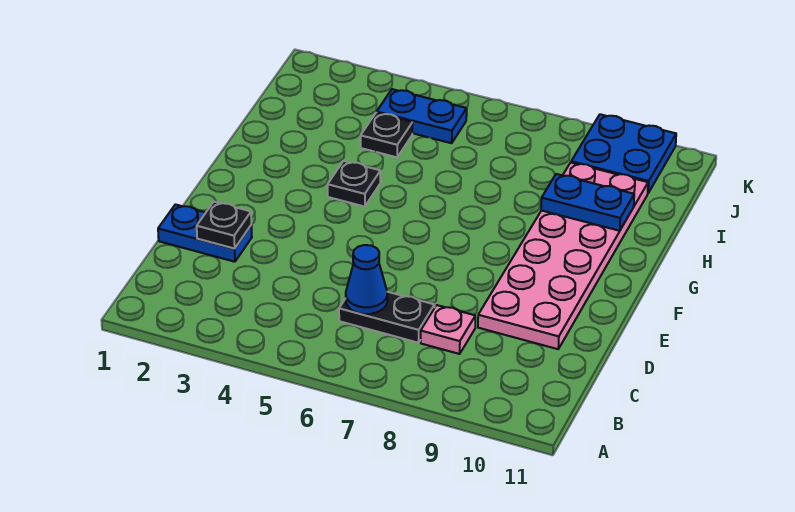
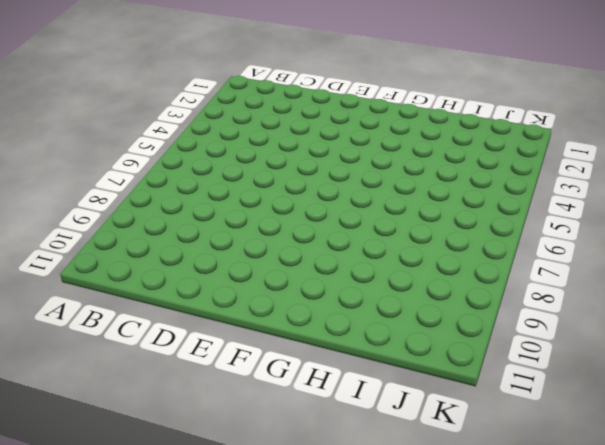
none -> black plate C6:C7 level 1
none -> pink plate C8 level 1

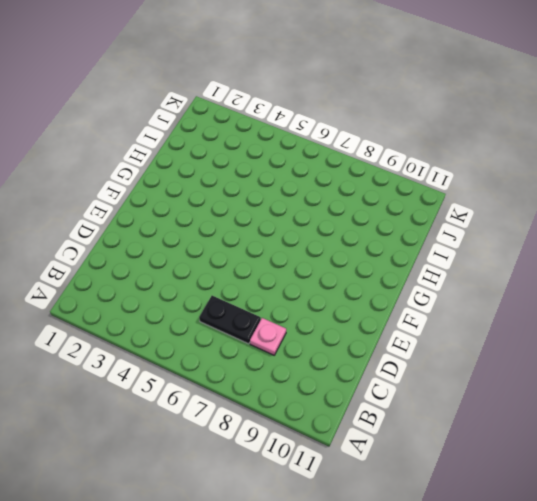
none -> blue plate D1:D2 level 1
none -> pink plate D9:I10 level 1

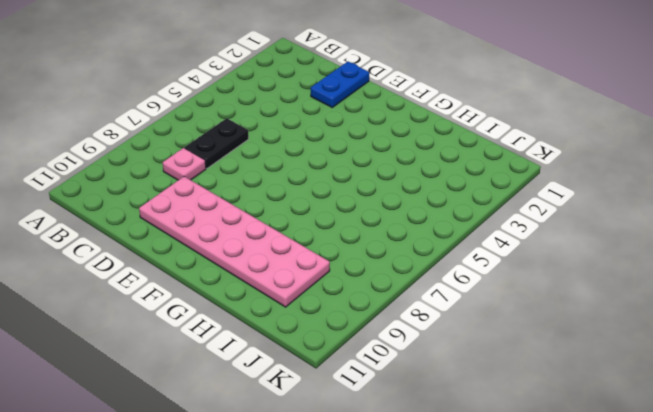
none -> black plate G4 level 1
none -> black plate I4 level 1

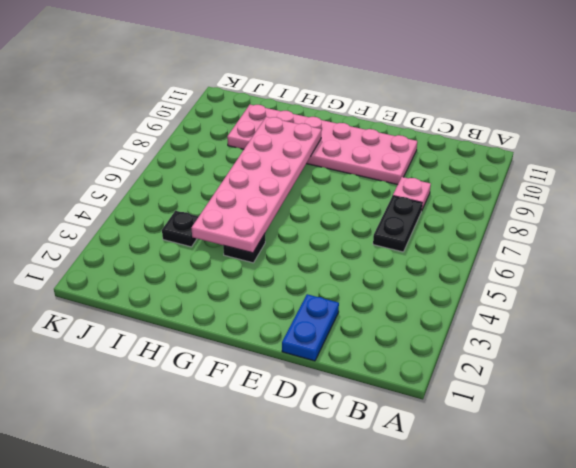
pink plate G4:H9 level 2 -> blue plate H9:H10 level 2
none -> blue plate J4:J5 level 1
none -> blue plate J9:K10 level 1

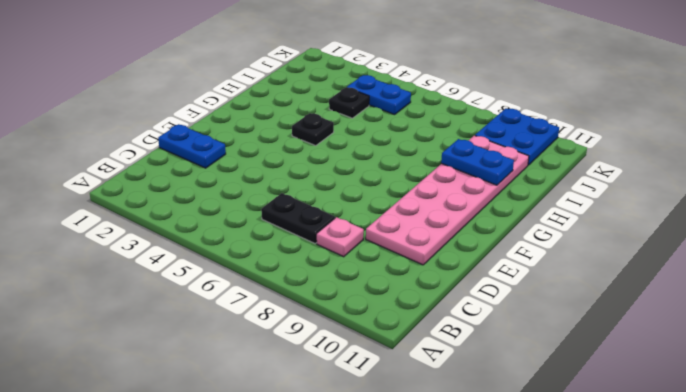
none -> blue cone C6 level 2
none -> black plate D2 level 2

